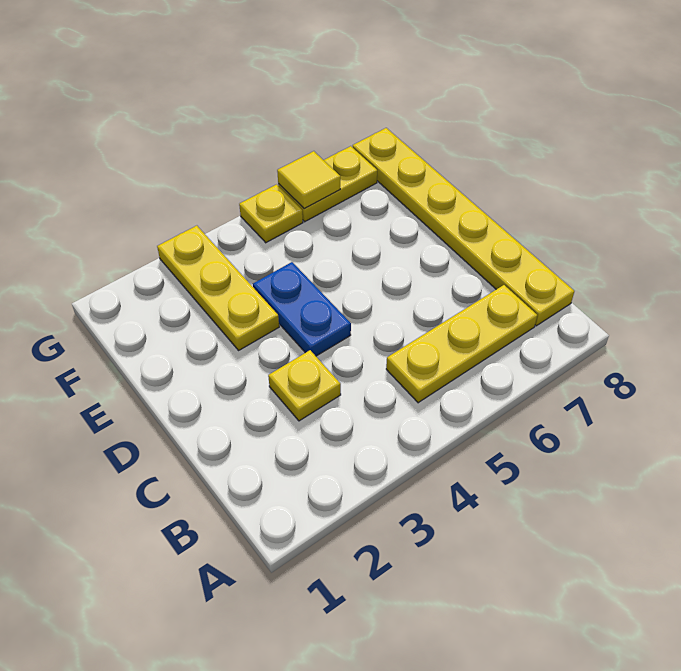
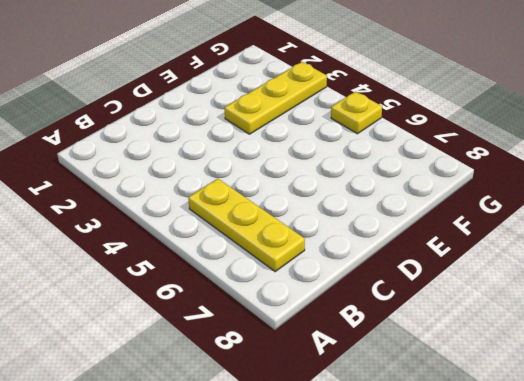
none -> yellow plate B8:G8 level 1
none -> yellow plate C3 level 1

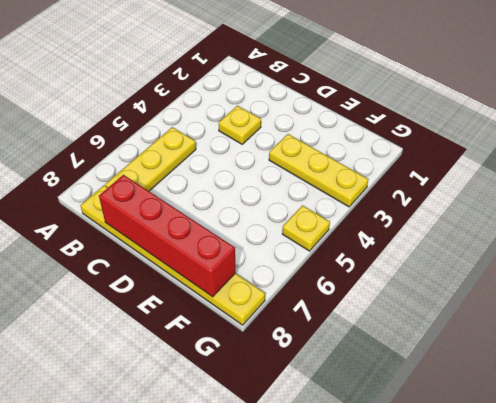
red brick C8:F8 level 2 -> none
none -> blue plate D4:E4 level 1
none -> yellow plate G6:G7 level 1

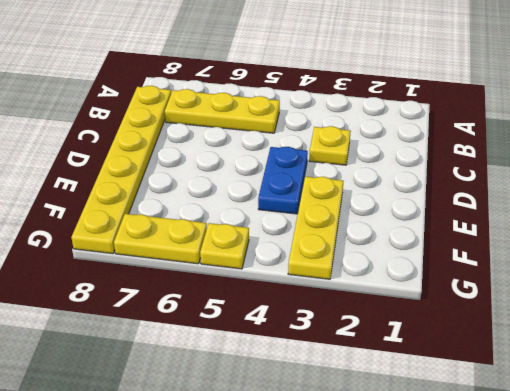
none -> yellow tile G6 level 2

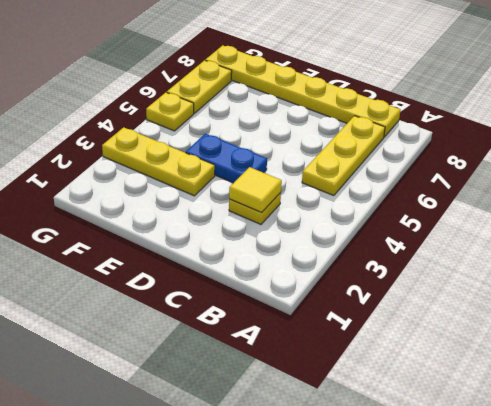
yellow tile C3 level 2 -> yellow tile G6 level 2

